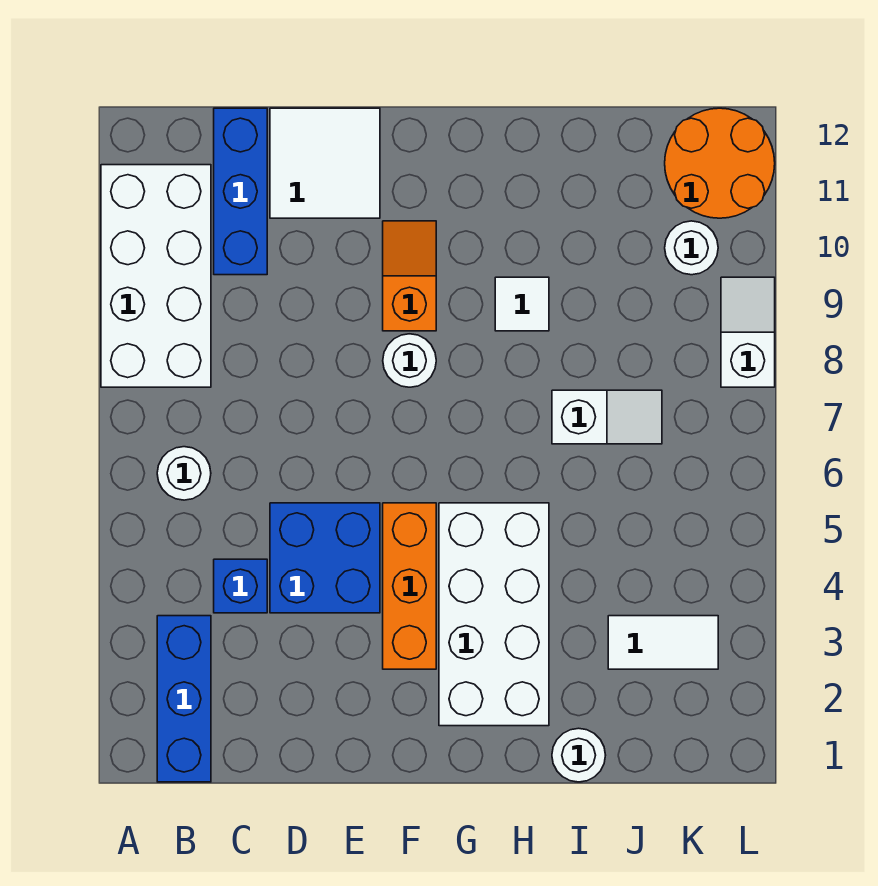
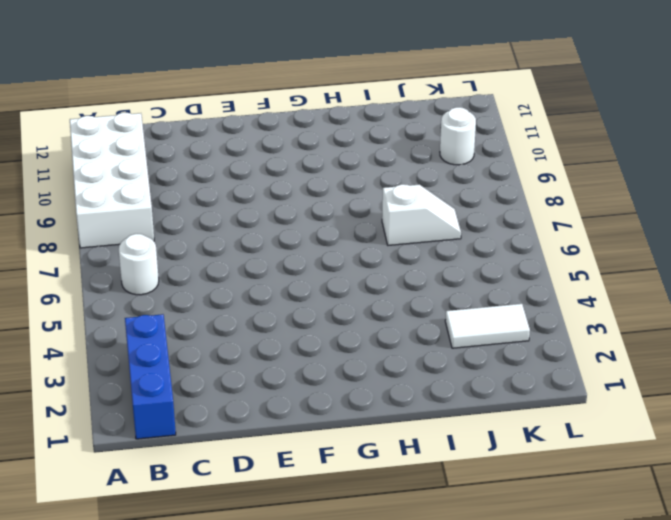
none -> blue brick C4 level 1
none -> blue brick C10:C12 level 1
none -> blue brick D4:E5 level 1

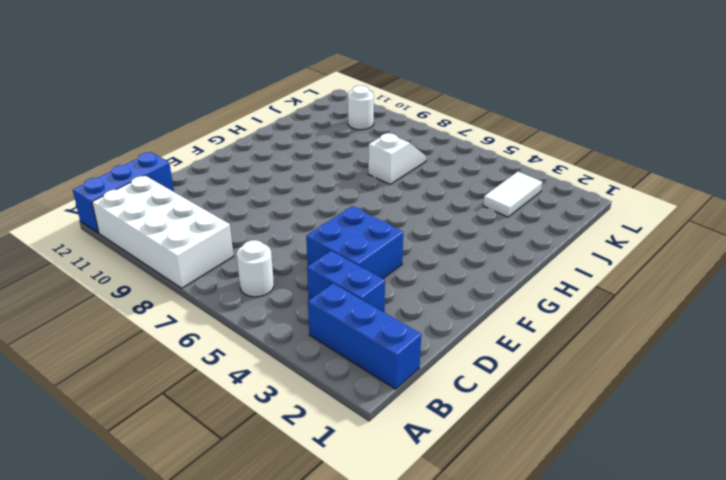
blue brick A12:C12 level 1 -> blue brick C10:C12 level 1
blue brick C3:C4 level 1 -> blue brick C4 level 1
none -> white tile D11:E12 level 1
none -> orange brick F3:F5 level 1
none -> white round brick F8 level 1

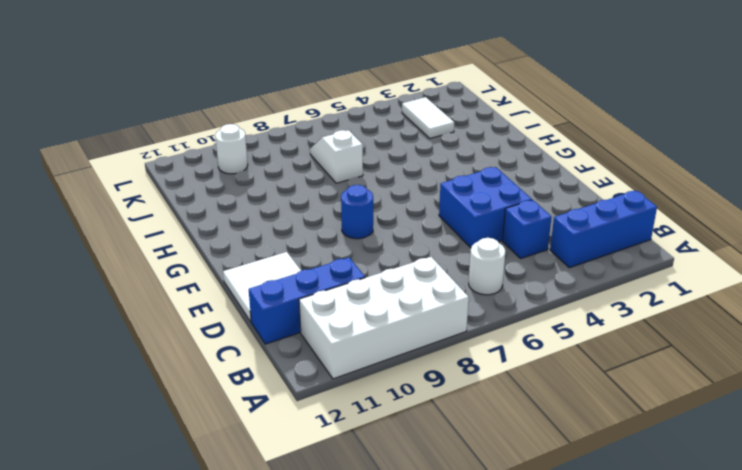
blue round brick F8 level 1 -> white round brick F8 level 1
none -> orange brick F3:F5 level 1
none -> orange slope F9:F10 level 1 top 9
none -> white brick G2:H5 level 1

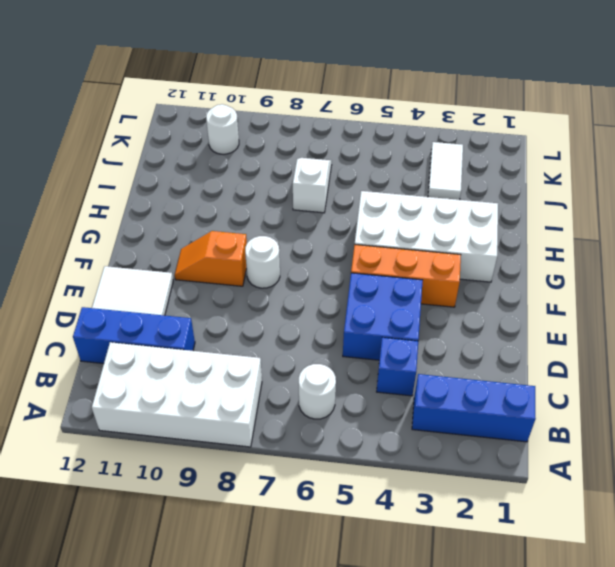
none -> white tile H9 level 1
none -> white round brick I1 level 1
none -> orange round brick K11:L12 level 1

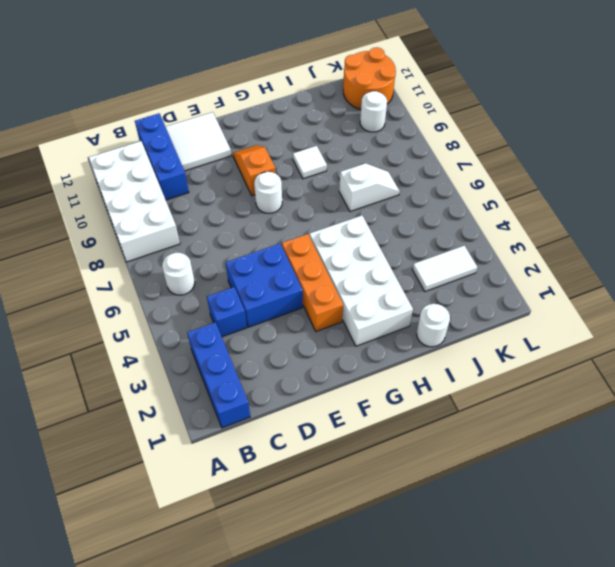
none -> white slope L8:L9 level 1 top 8

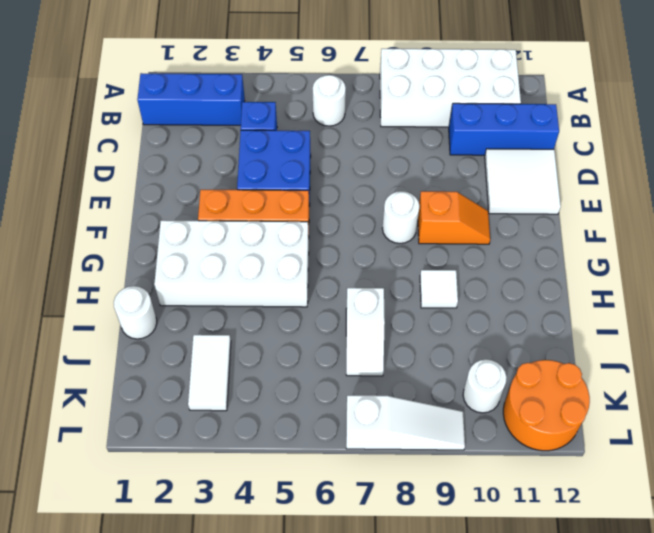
white slope L7:L9 level 1 top 7 -> white slope L8:L9 level 1 top 8

